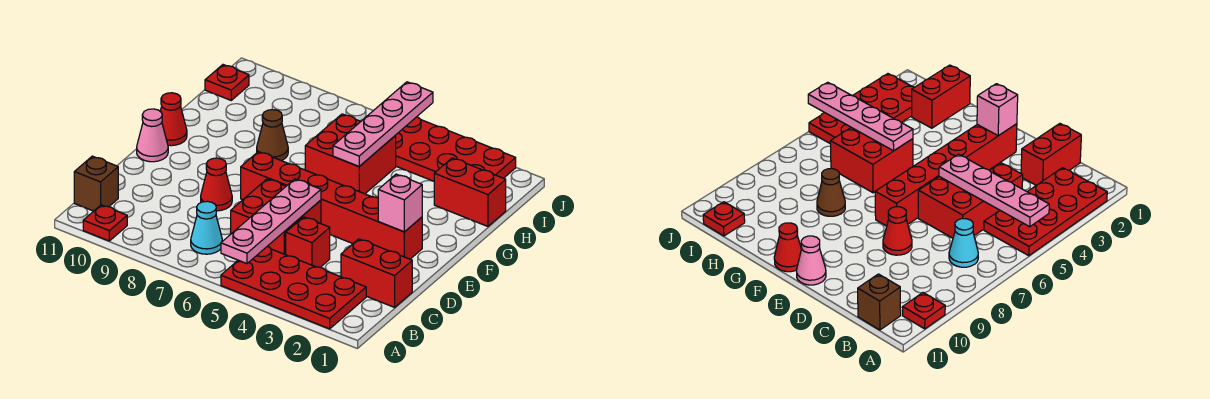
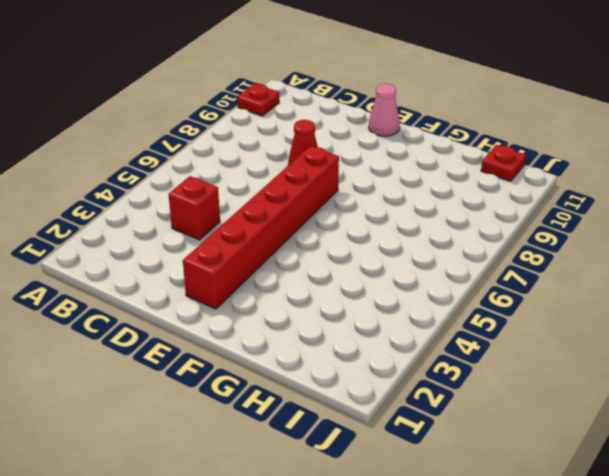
none -> red plate A2:B5 level 1
none -> cyan cone B7 level 1
none -> brown brick B11 level 1

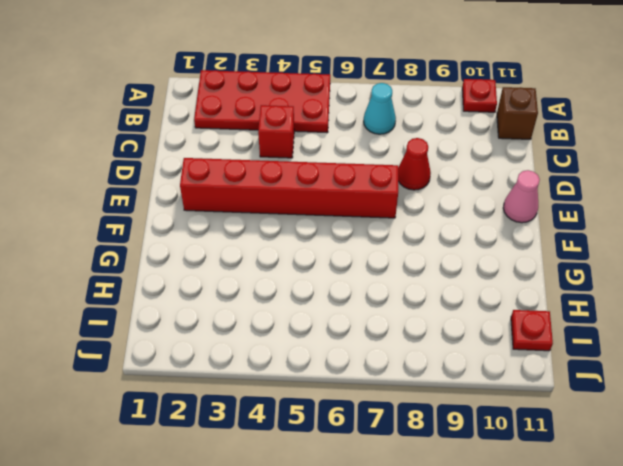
none -> red brick C1:C2 level 1
none -> red brick C5:D6 level 1
none -> red cone F11 level 1

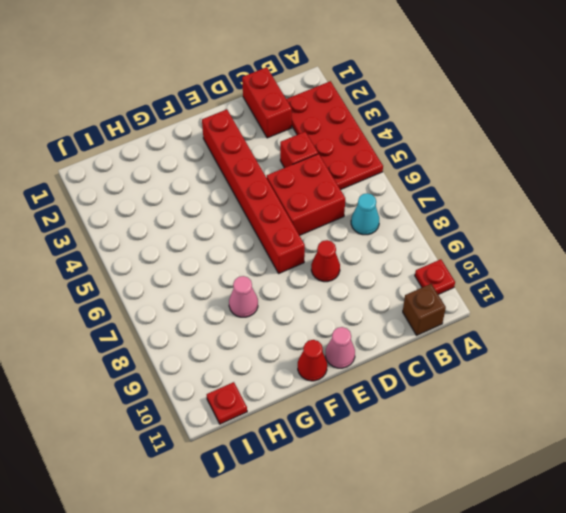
pink cone G8 level 1 -> brown cone G8 level 1
none -> red brick G5:H6 level 1
none -> red brick H1:H2 level 1
none -> red plate I2:J5 level 1

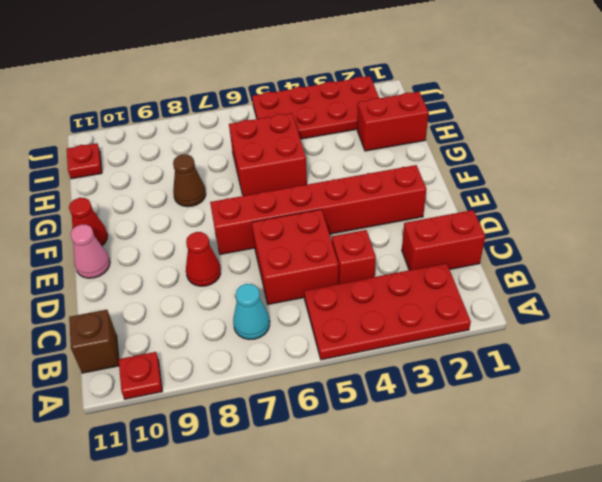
none -> pink plate A5:D5 level 2
none -> pink brick E2 level 2
none -> pink plate G5:J5 level 2

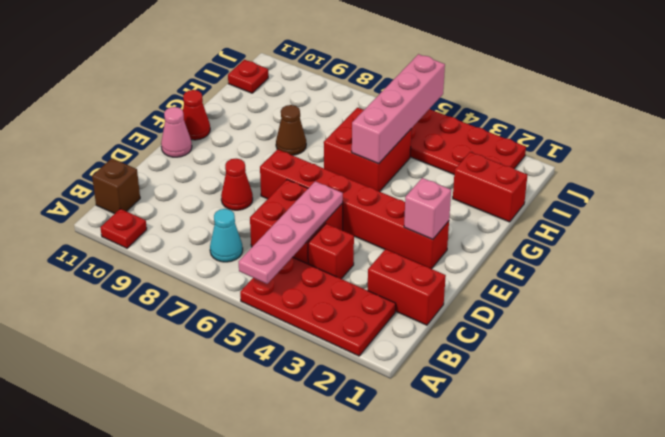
pink brick G5:J5 level 2 -> pink plate G5:J5 level 2

